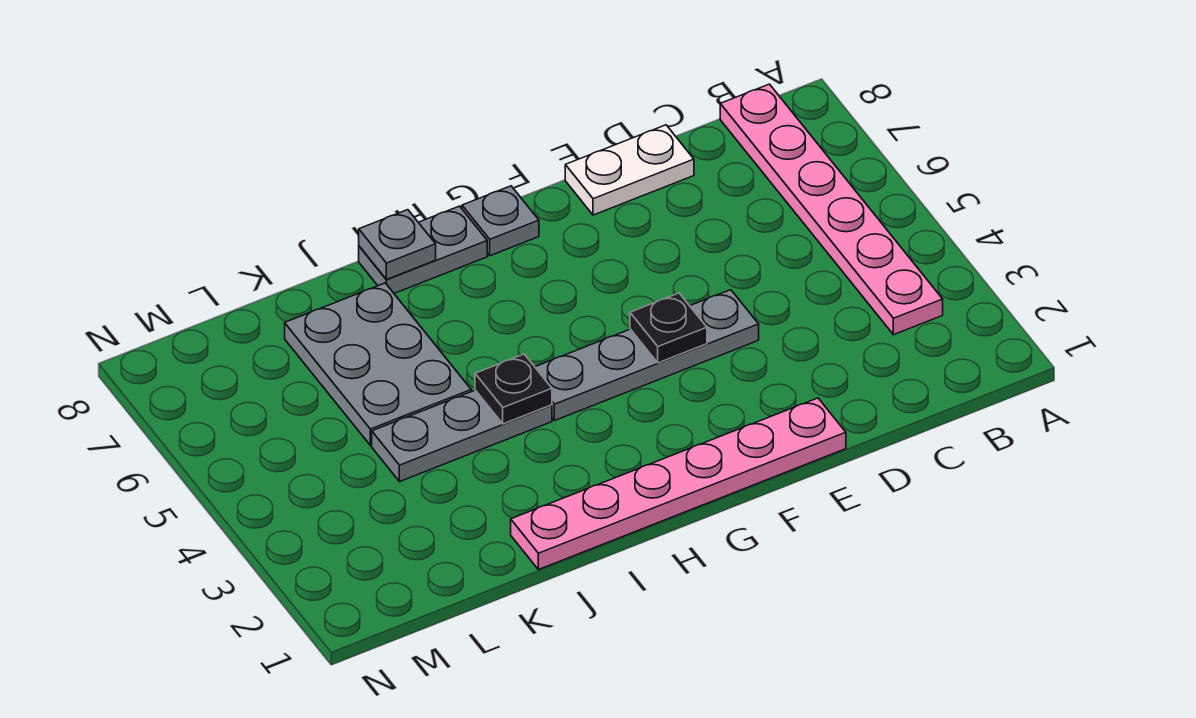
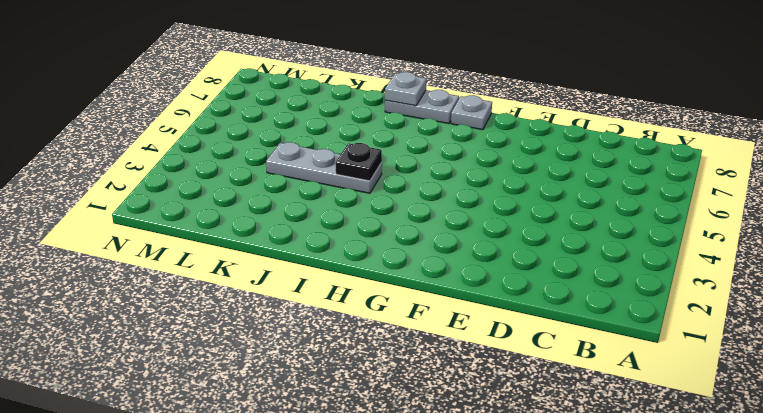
none -> pink plate B3:B8 level 1
none -> white plate D8:E8 level 1

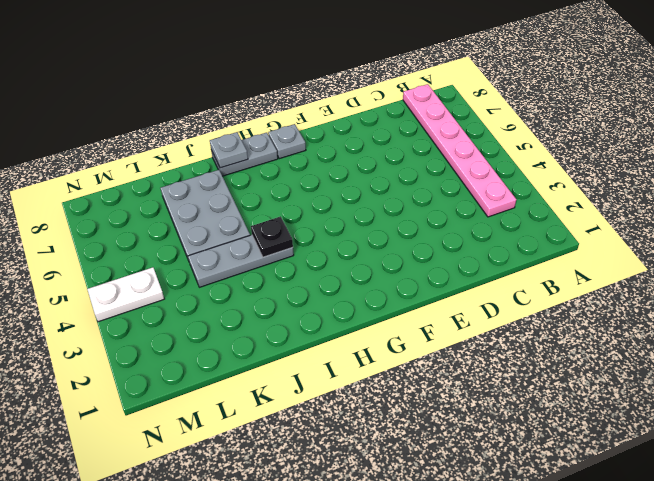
white plate M4:N4 level 1 -> white plate D8:E8 level 1
none -> pink plate E1:J1 level 1
none -> grey plate E4:H4 level 1

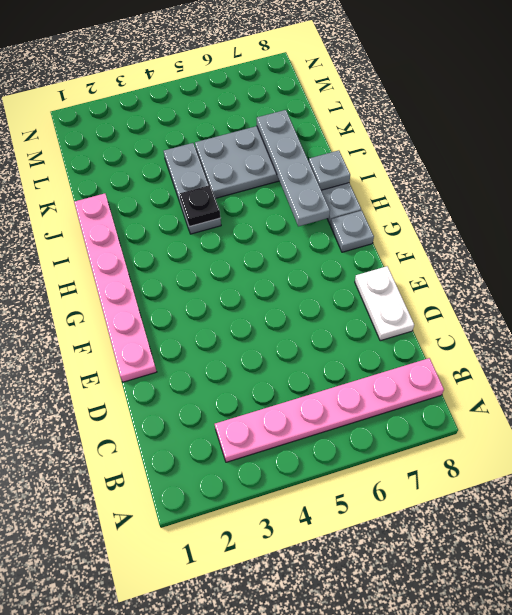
grey plate H7:K7 level 2 -> grey plate E4:H4 level 1
none -> black plate F4 level 2

